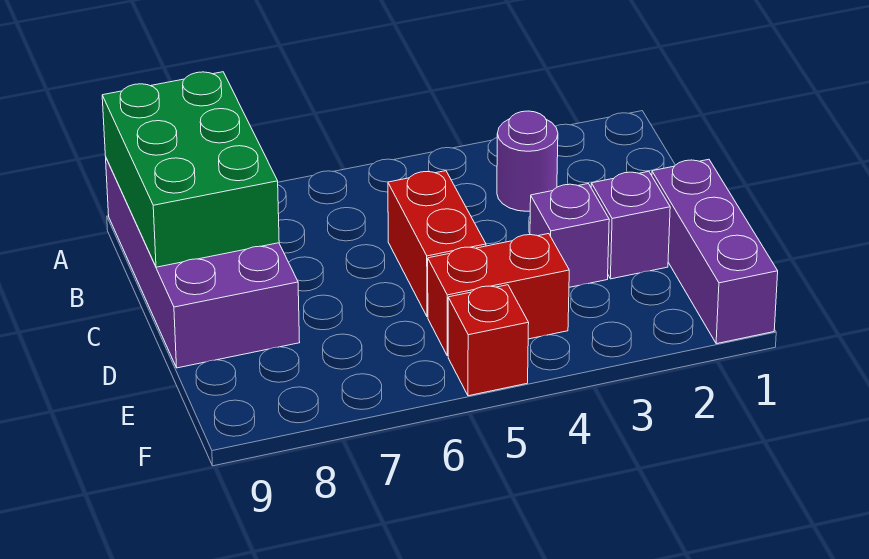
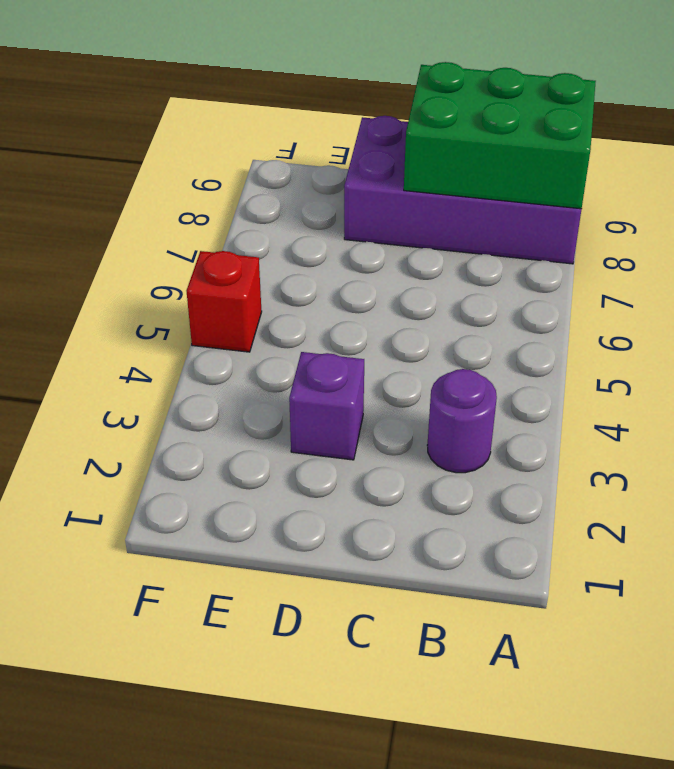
none -> red brick C5:D5 level 1
none -> purple brick D1:F1 level 1

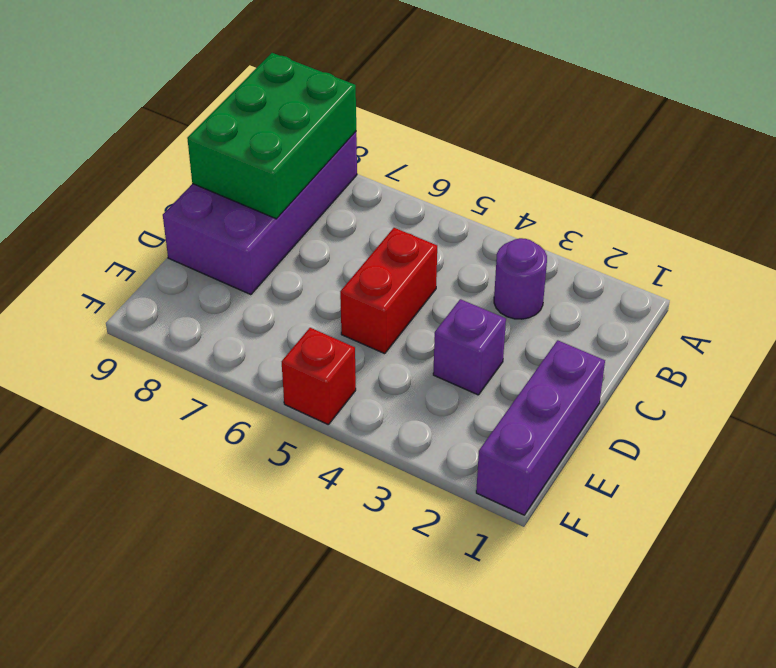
none -> purple brick D2 level 1
none -> red brick E4:E5 level 1

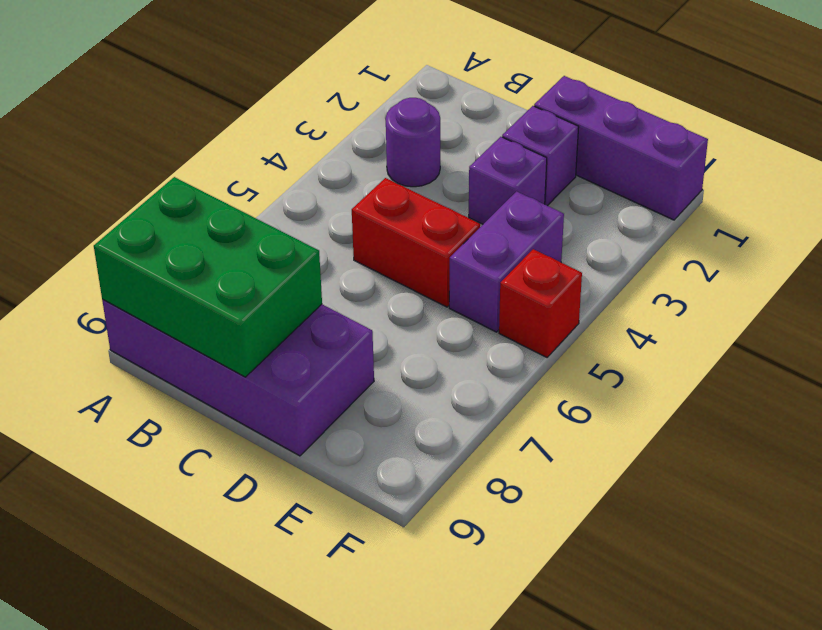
purple brick E4:E5 level 1 -> red brick E4:E5 level 1

